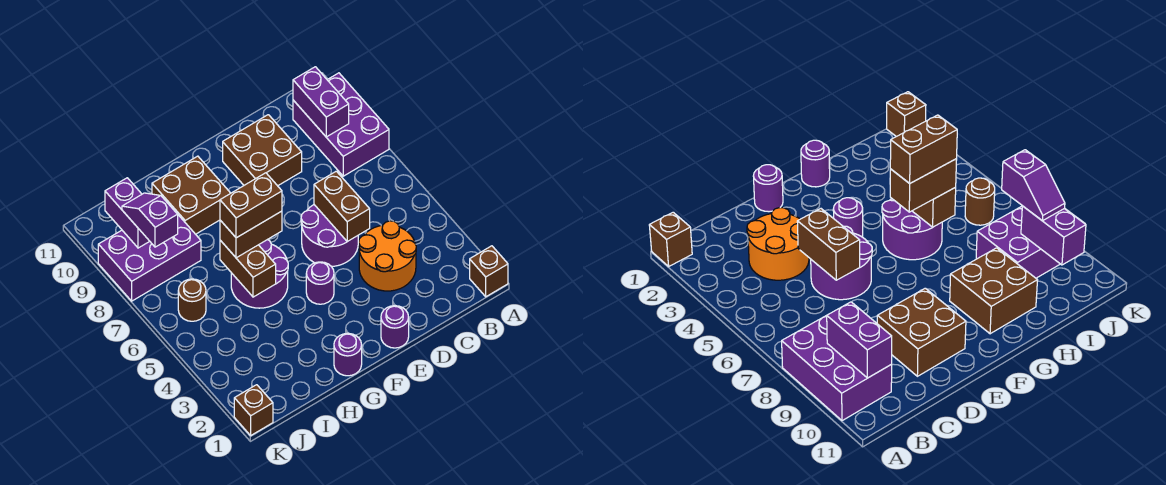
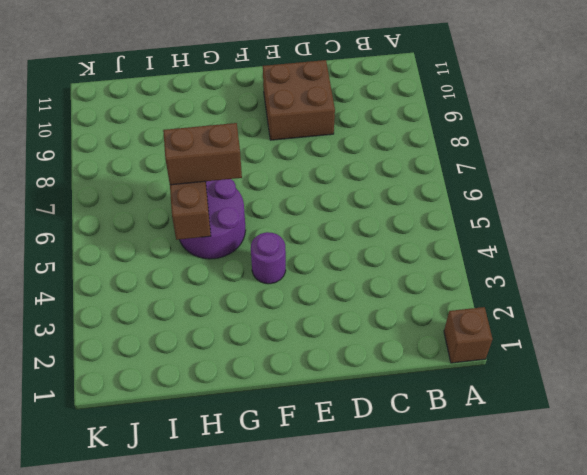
none -> purple brick A8:B10 level 1
none -> orange round brick C3:D4 level 1
none -> purple round brick D5:E6 level 1

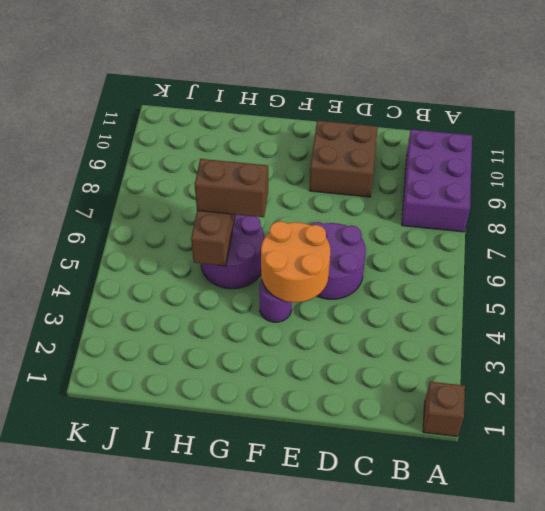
orange round brick E4:F5 level 2 -> orange round brick C3:D4 level 1
none -> purple round brick E1 level 1
none -> purple round brick G1 level 1
none -> brown brick G9:H10 level 1

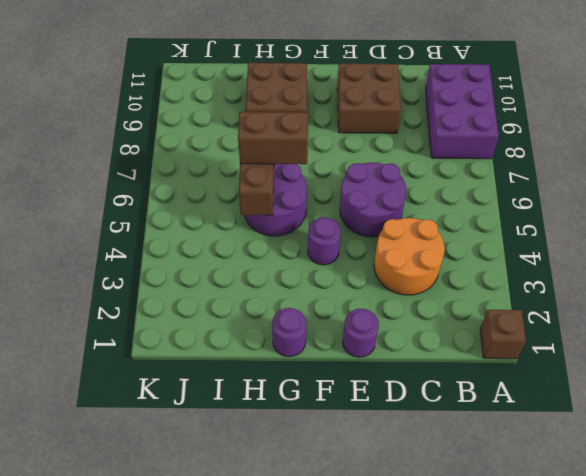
none -> purple brick I8:K9 level 1
none -> brown round brick J6 level 1
none -> brown brick K1 level 1

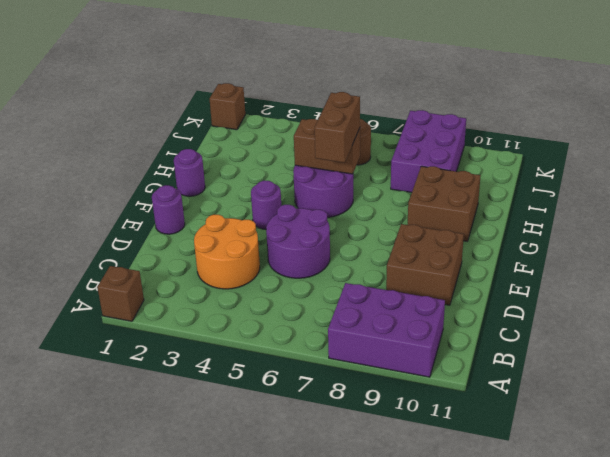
none -> purple brick B9:B10 level 2
none -> brown brick D5:D6 level 2
none -> purple brick J9:J10 level 2

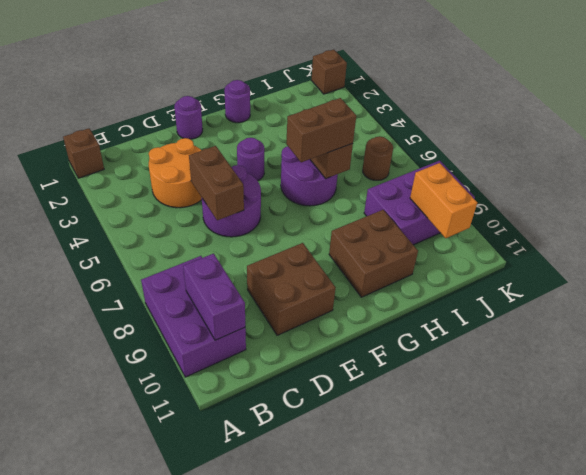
orange brick J9:J10 level 2 -> purple brick J9:J10 level 2
none -> purple slope J8:J9 level 3 top 8
none -> brown brick G6:H6 level 4

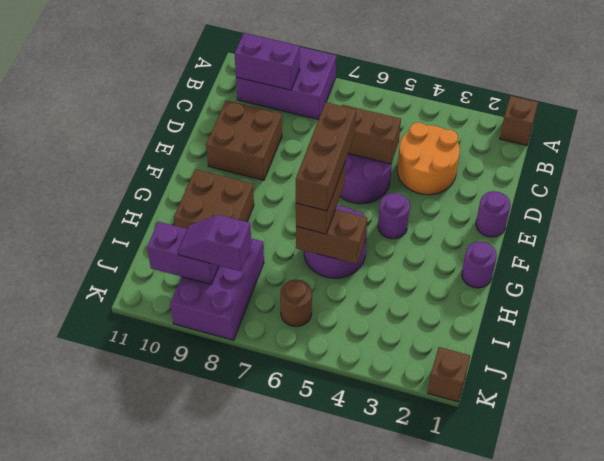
brown brick F6:H6 level 4 -> brown brick G6:H6 level 4

